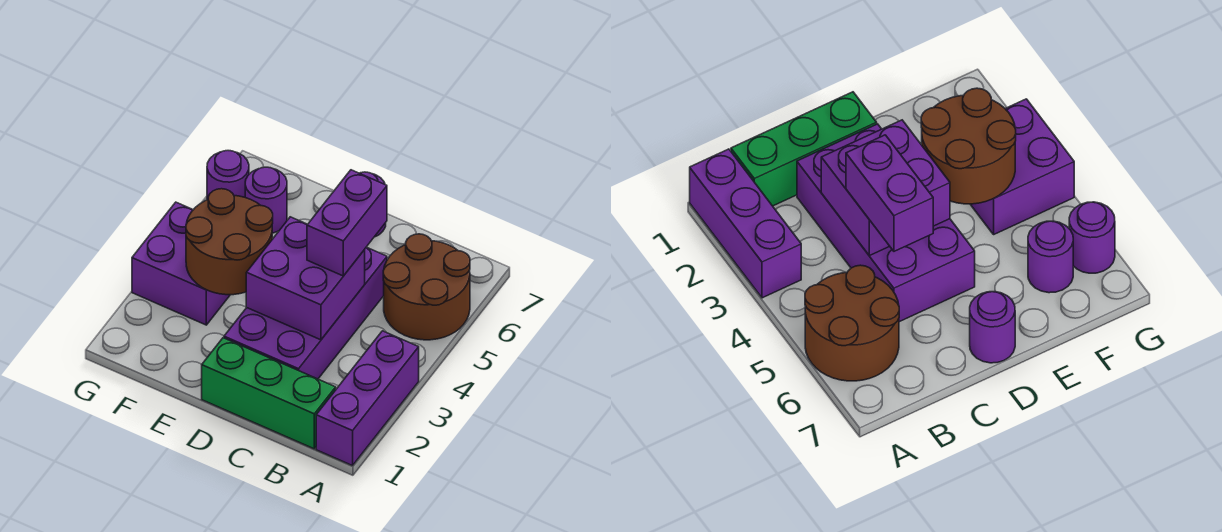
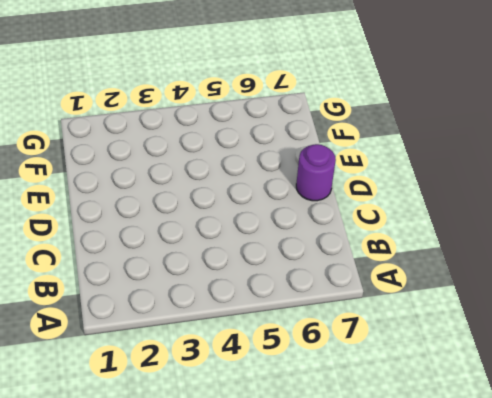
none -> purple brick A1:A3 level 1
none -> brown round brick A5:B6 level 1

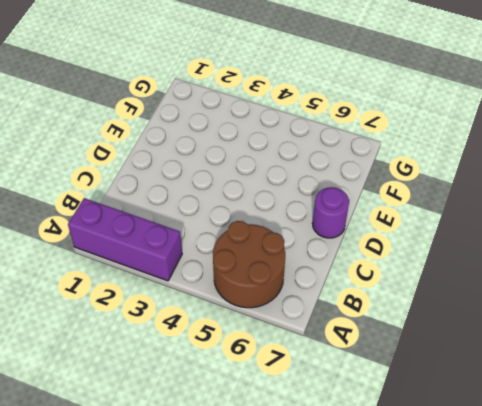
none -> green brick B1:D1 level 1
none -> purple brick C2:D5 level 1

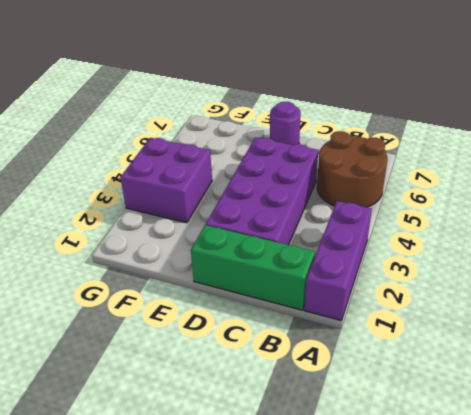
none -> purple round brick F6 level 1
none -> purple round brick G6 level 1

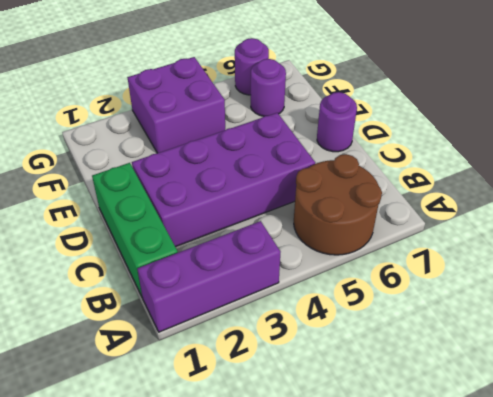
none -> purple brick C3:D4 level 2
none -> brown round brick E3:F4 level 2

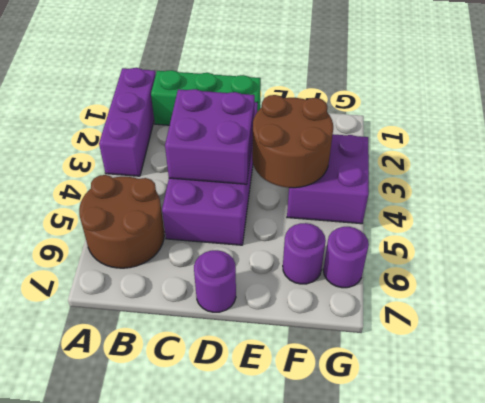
none -> purple brick C4:C5 level 3

